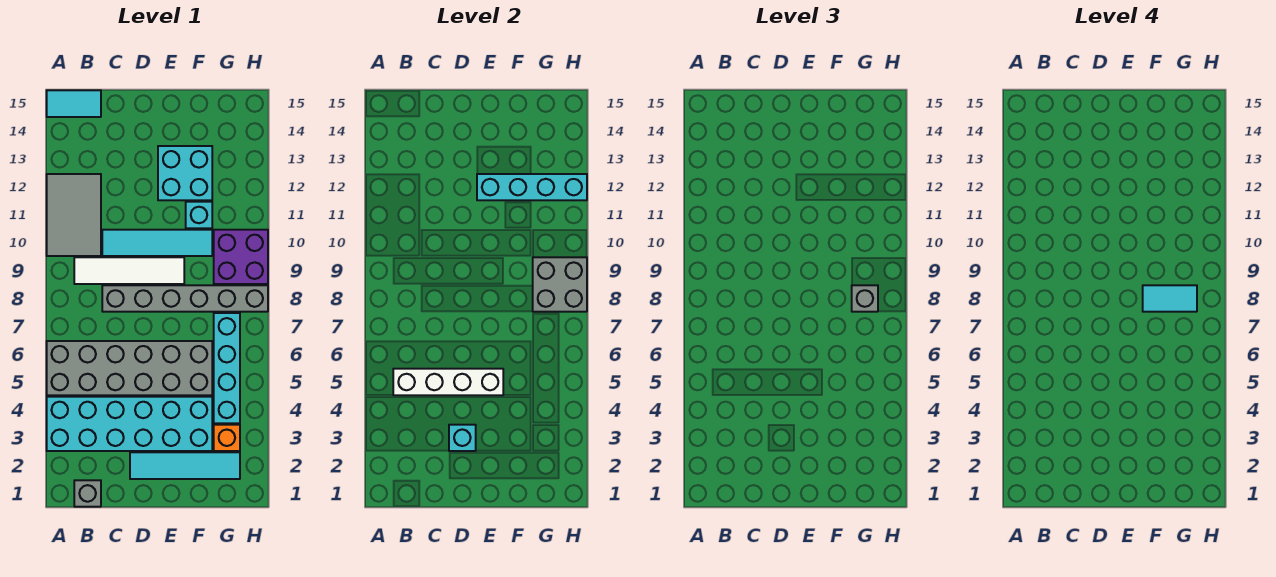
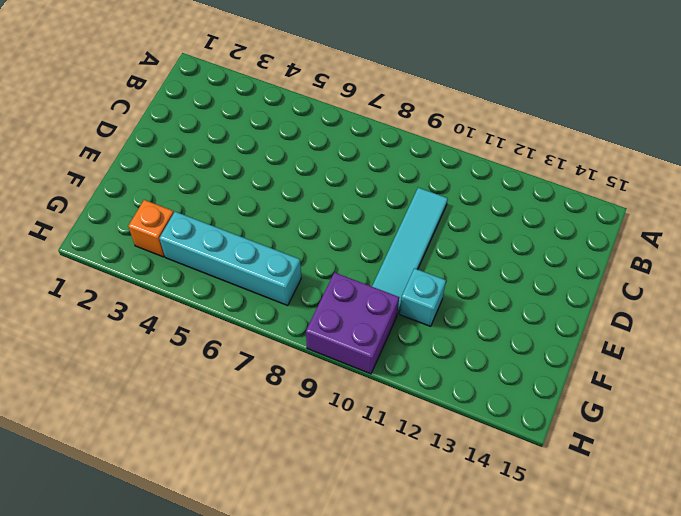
none -> cyan brick A3:F4 level 1
none -> grey brick A5:F6 level 1
none -> grey tile A10:B12 level 1

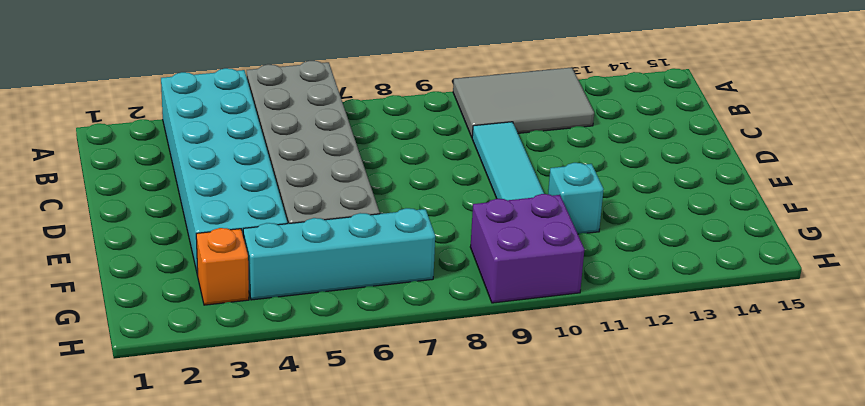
none -> cyan tile A15:B15 level 1
none -> grey brick B1 level 1
none -> white tile B9:E9 level 1

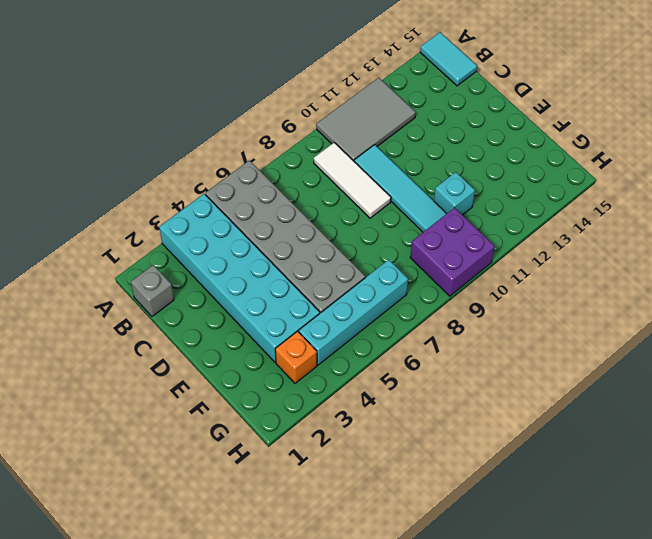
white tile B9:D9 level 1 -> white tile B9:E9 level 1
none -> grey brick C8:H8 level 1
none -> cyan tile D2:G2 level 1
none -> cyan brick E12:F13 level 1

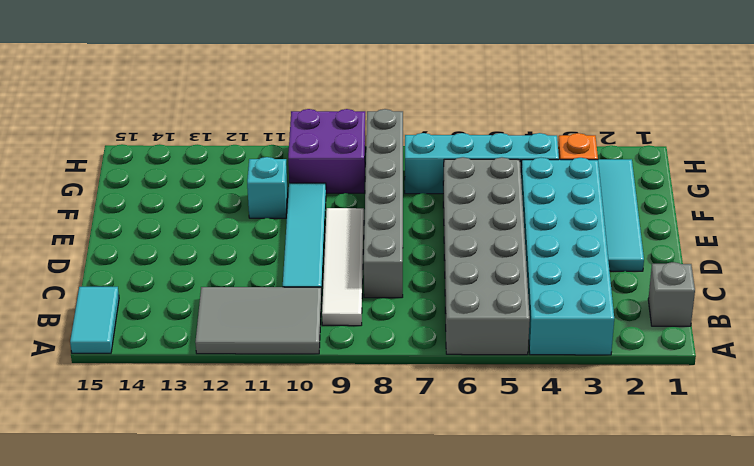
none -> cyan brick E12:F13 level 1
none -> white brick B5:E5 level 2
none -> cyan brick D3 level 2

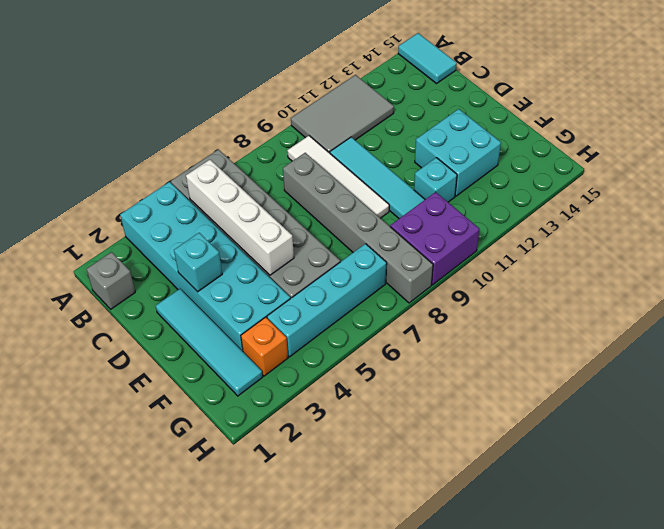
none -> cyan brick E12:H12 level 2
none -> grey brick G8:H9 level 2
none -> grey brick G8 level 3

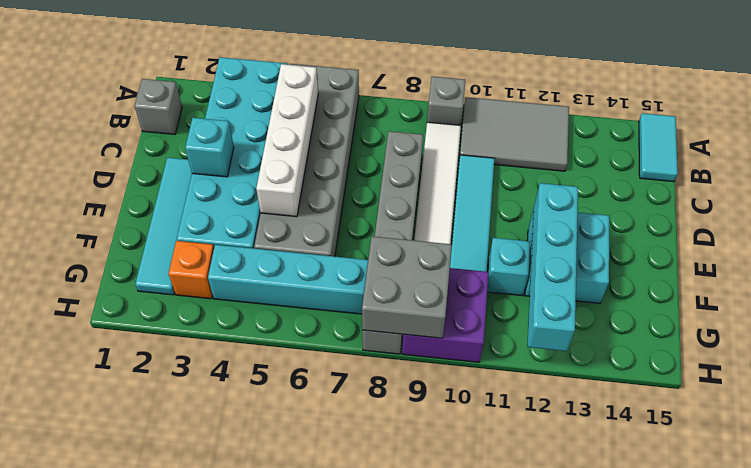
grey brick A9 level 1 -> grey brick G8 level 3
none -> cyan tile F8:G8 level 4

